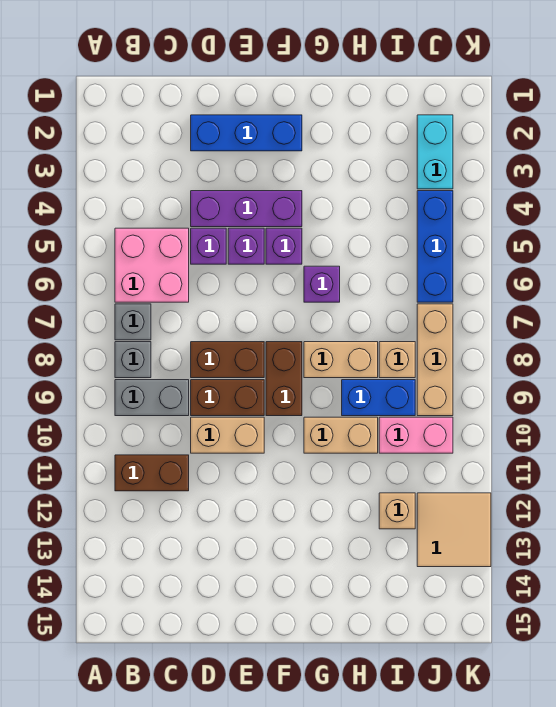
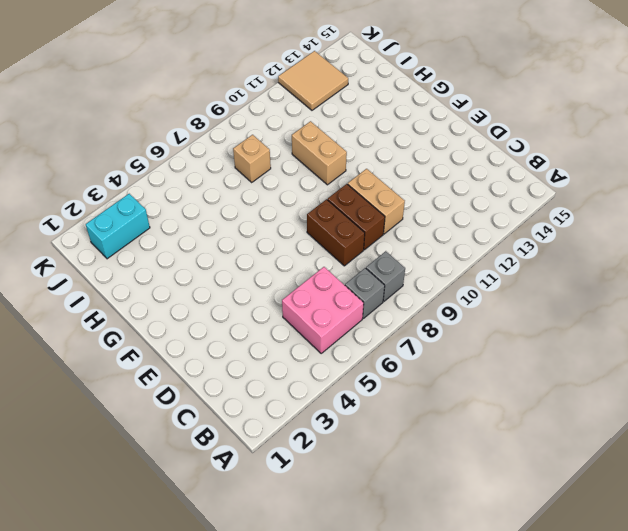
none -> grey brick B9:C9 level 1
none -> brown brick B11:C11 level 1
none -> blue brick D2:F2 level 1

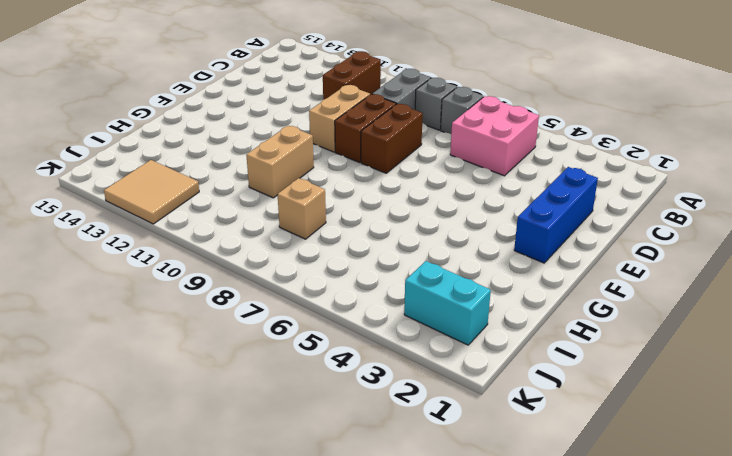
none -> purple brick D4:F4 level 1
none -> purple brick D5 level 1
none -> purple brick E5 level 1

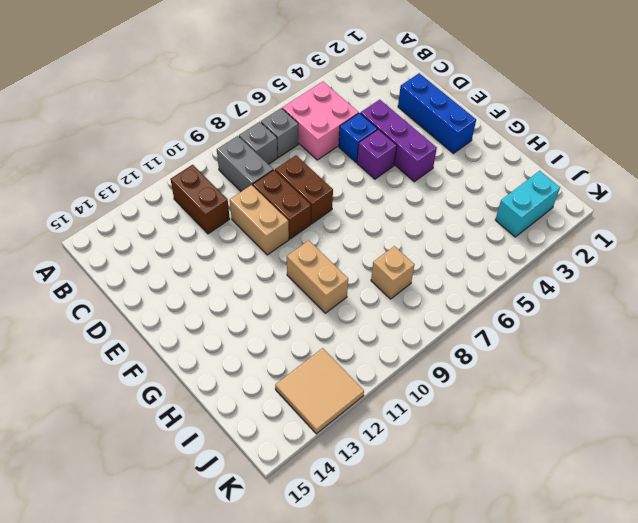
blue brick D5 level 1 -> purple brick D5 level 1
none -> purple brick F5 level 1
none -> brown brick F8:F9 level 1
none -> purple brick G6 level 1

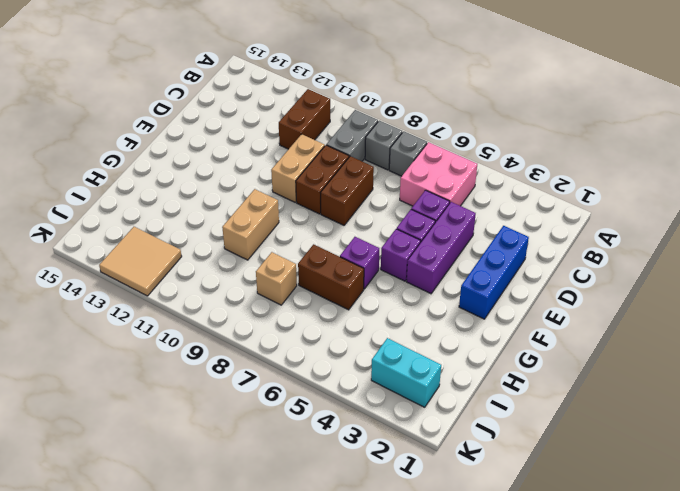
brown brick H6:H7 level 1 -> brown brick F8:F9 level 1
none -> tan brick G8:H8 level 1
none -> blue brick H9:I9 level 1
none -> pink brick I10:J10 level 1

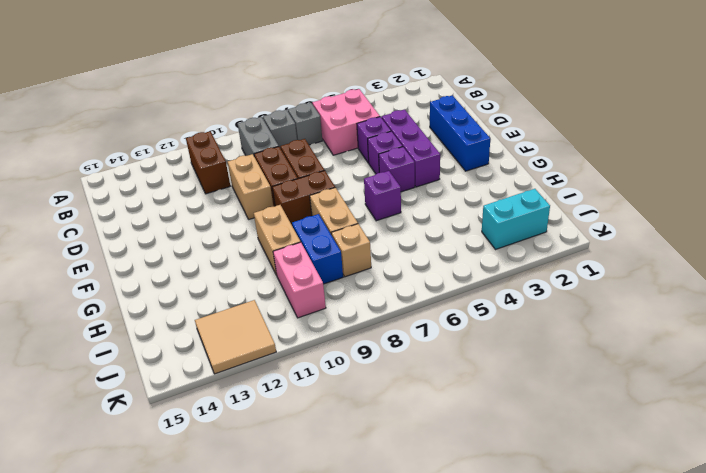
none -> tan brick I12 level 1
none -> blue brick J4:J6 level 1
none -> tan brick J7:J9 level 1

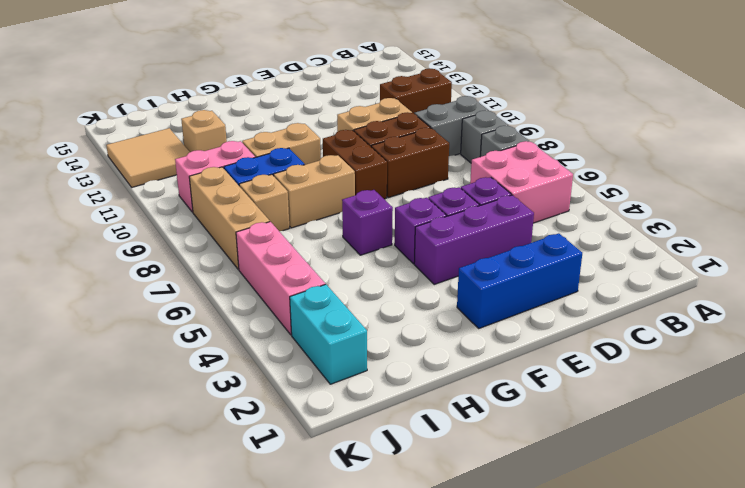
pink brick J4:J6 level 1 -> blue brick J4:J6 level 1

